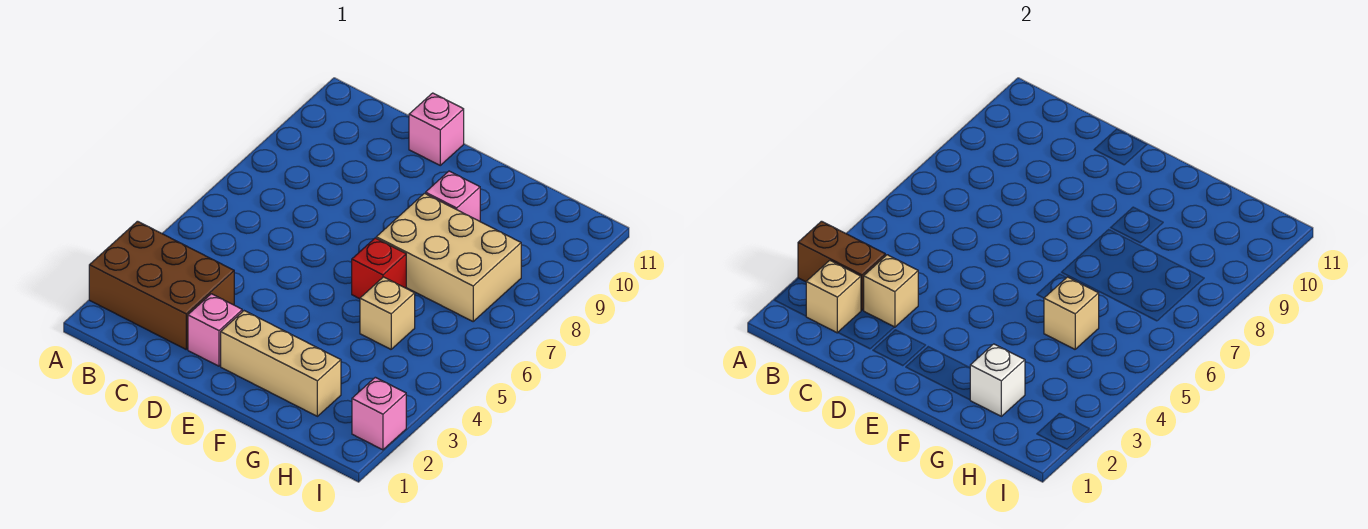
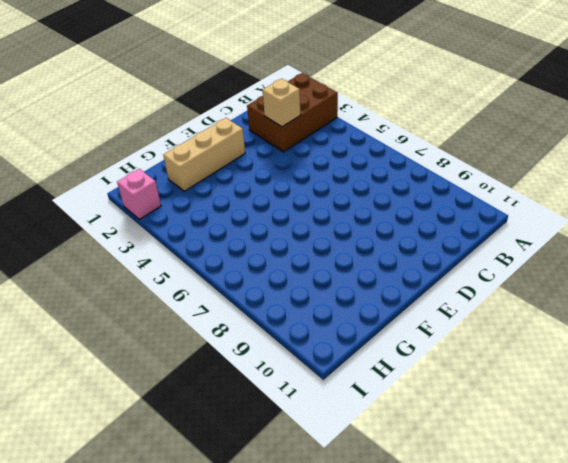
none -> pink brick D2 level 1
none -> pink brick D11 level 1
none -> red brick F6 level 1

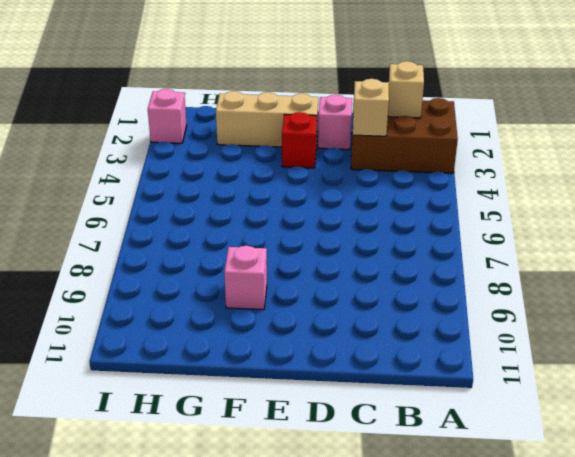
red brick E3 level 1 -> red brick F6 level 1
none -> pink brick D11 level 1
none -> tan brick F7:H8 level 1
none -> tan brick G5 level 1

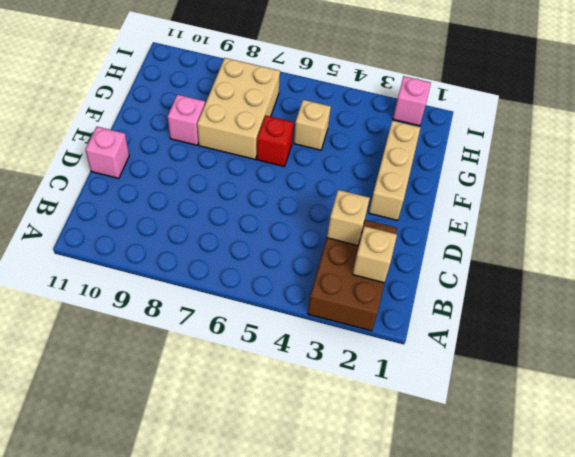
none -> pink brick D2 level 1
none -> brown brick A3:B3 level 2
none -> white brick G2 level 2

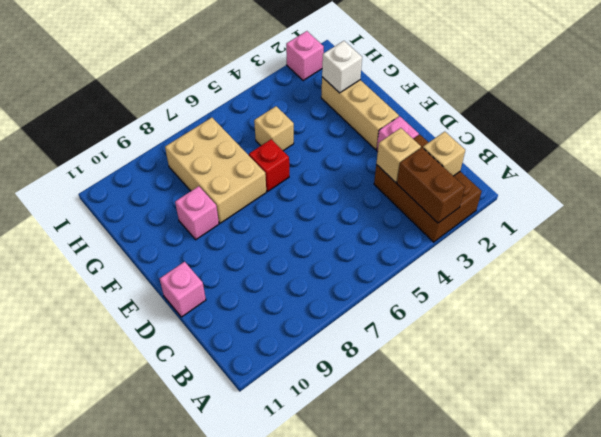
none -> tan brick G5 level 2

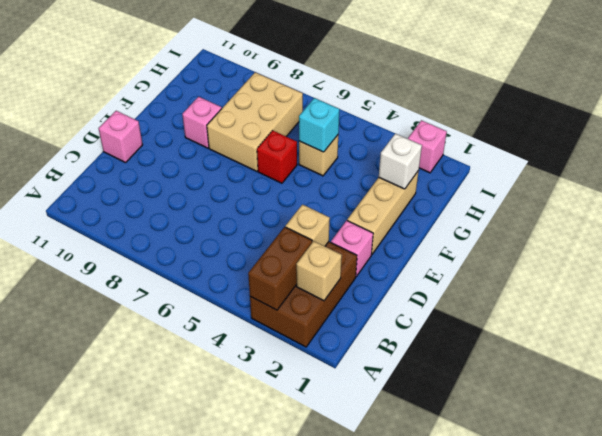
cyan brick G5 level 2 -> tan brick G5 level 2

